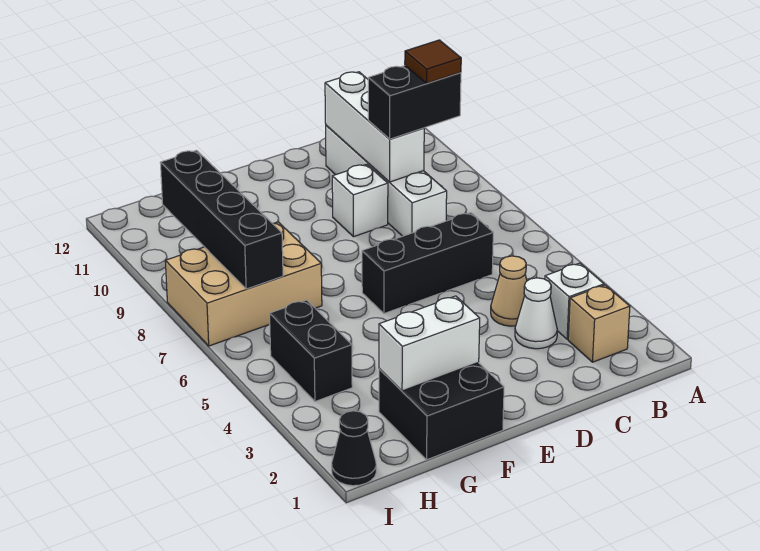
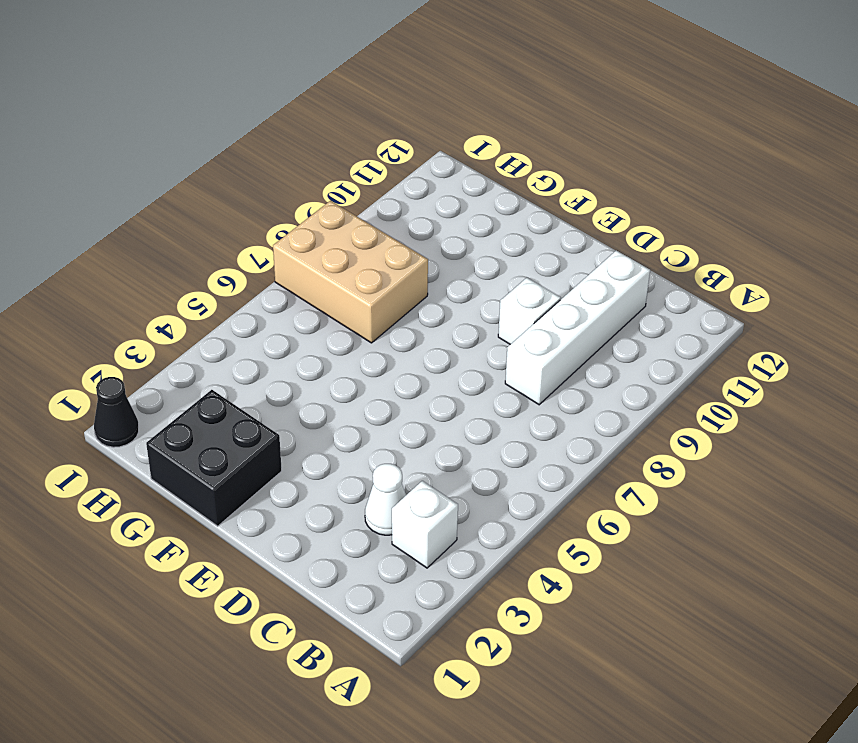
none -> tan brick B2 level 1
none -> tan cone C4 level 1
none -> black brick C6:E6 level 1

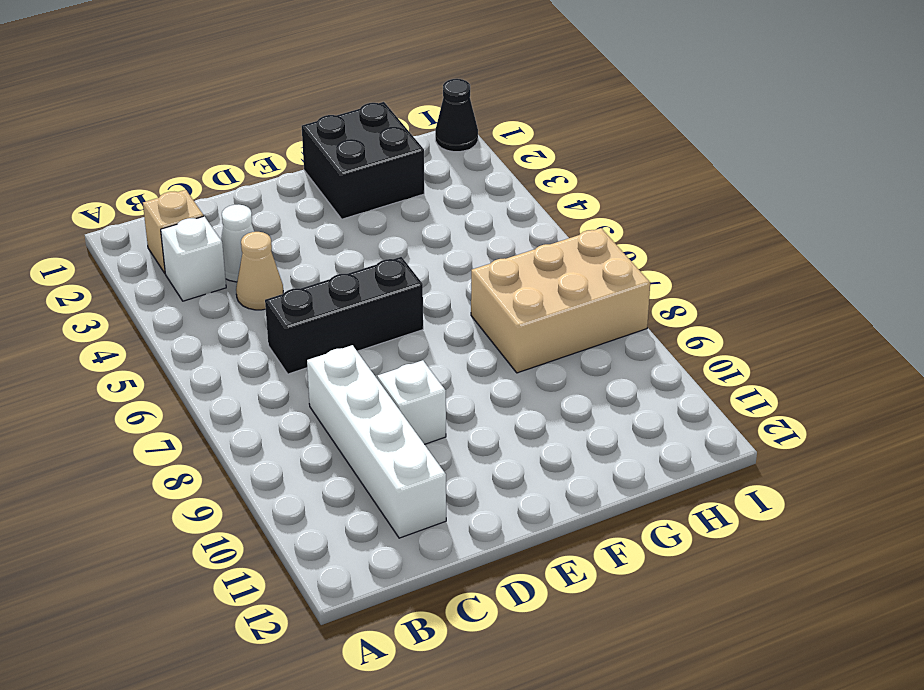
none -> black brick H4:H5 level 1
none -> white brick C9:C11 level 2
none -> white brick F2:G2 level 2

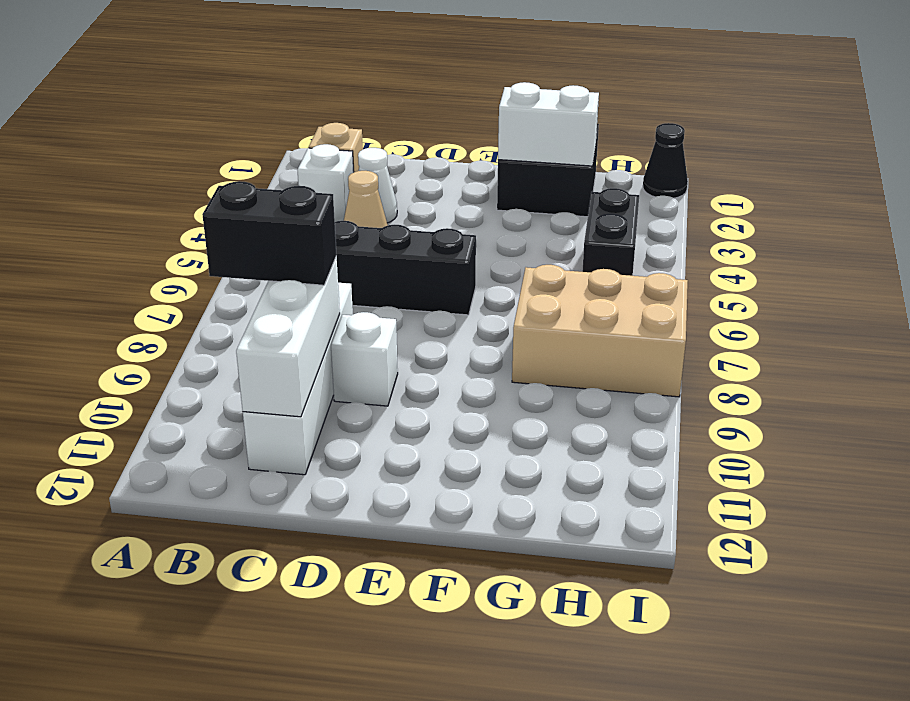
none -> black brick H7:H10 level 2
none -> brown tile B9 level 4

